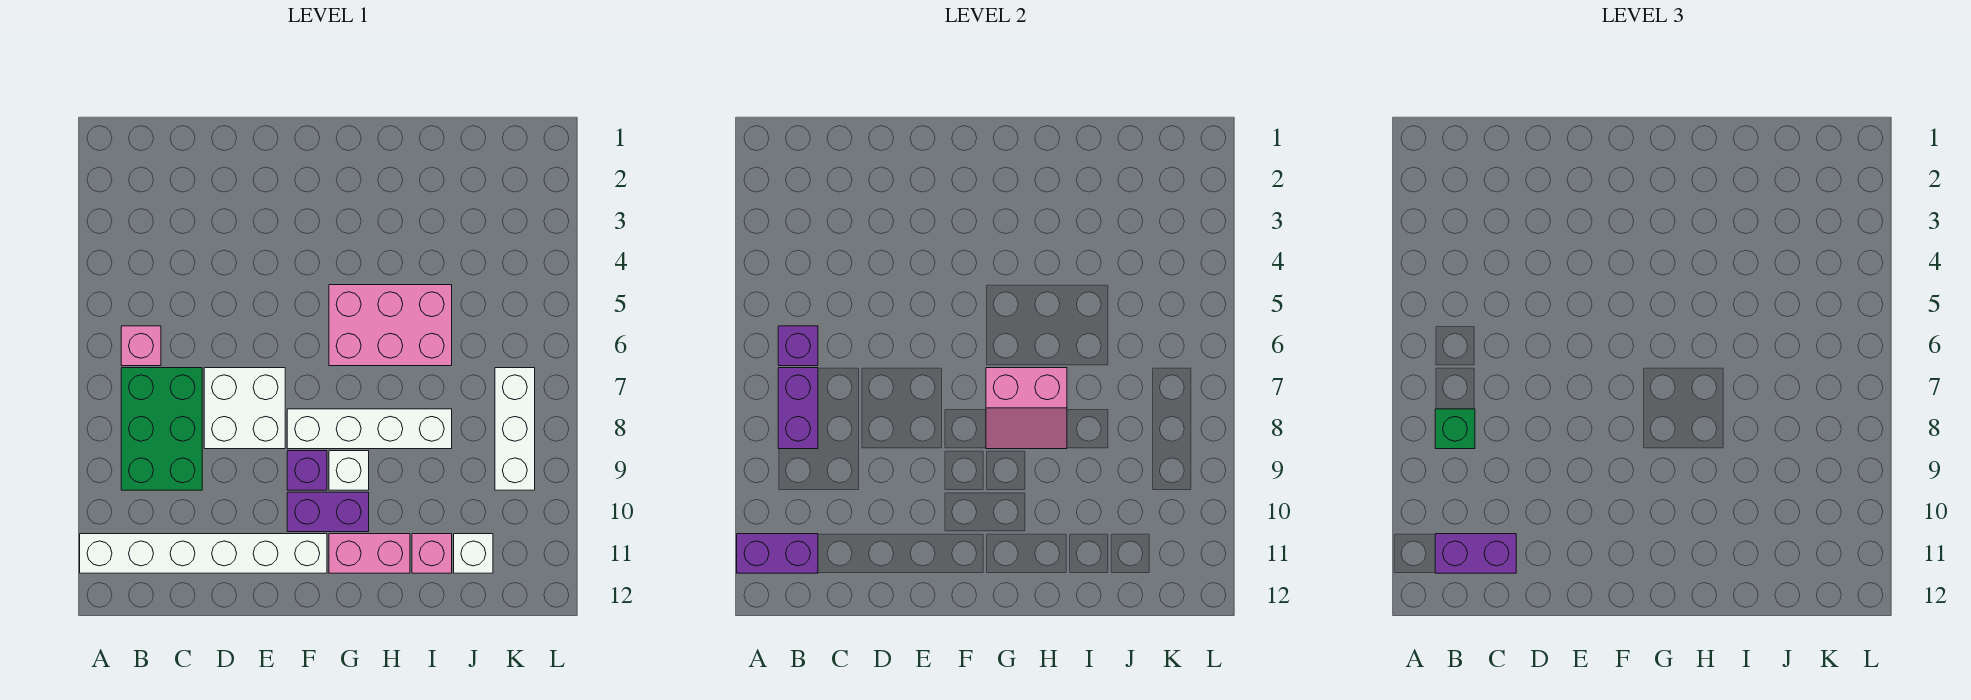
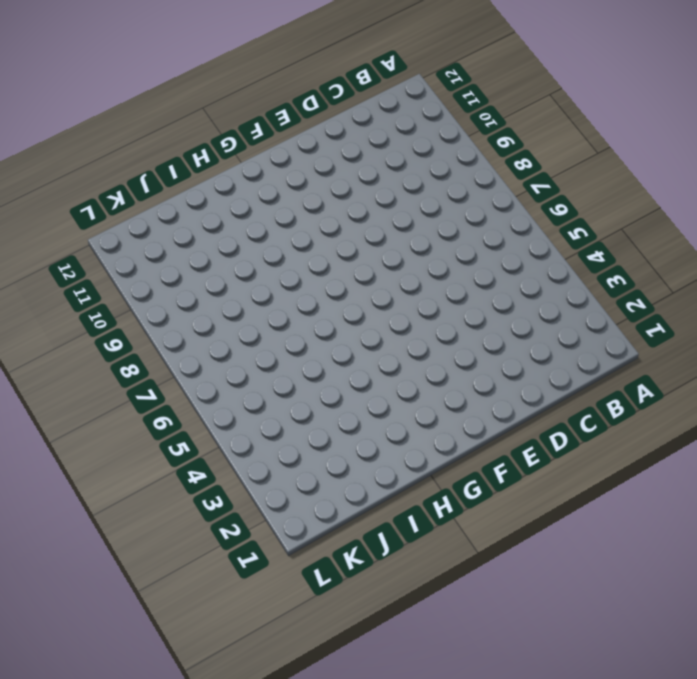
none -> white brick A11:F11 level 1
none -> pink brick B6 level 1
none -> green brick B7:C9 level 1

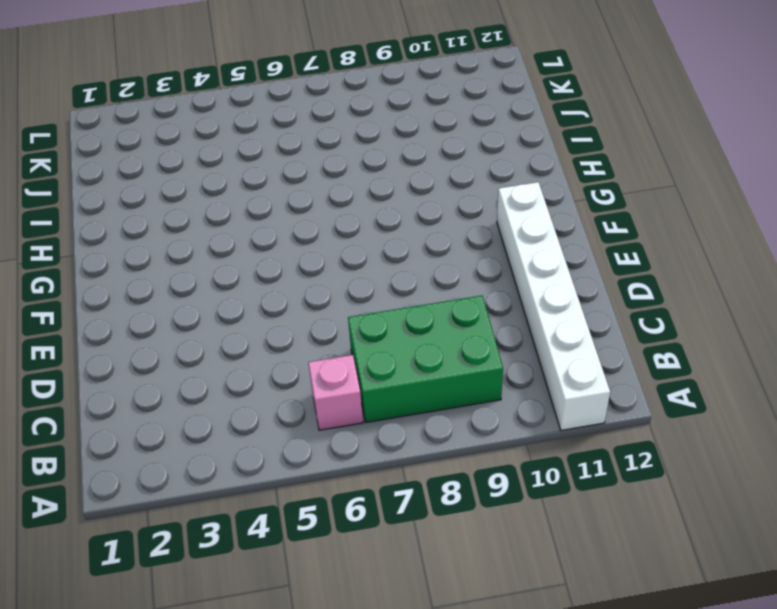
none -> white brick D7:E8 level 1
none -> white brick F8:I8 level 1
none -> purple brick F9 level 1

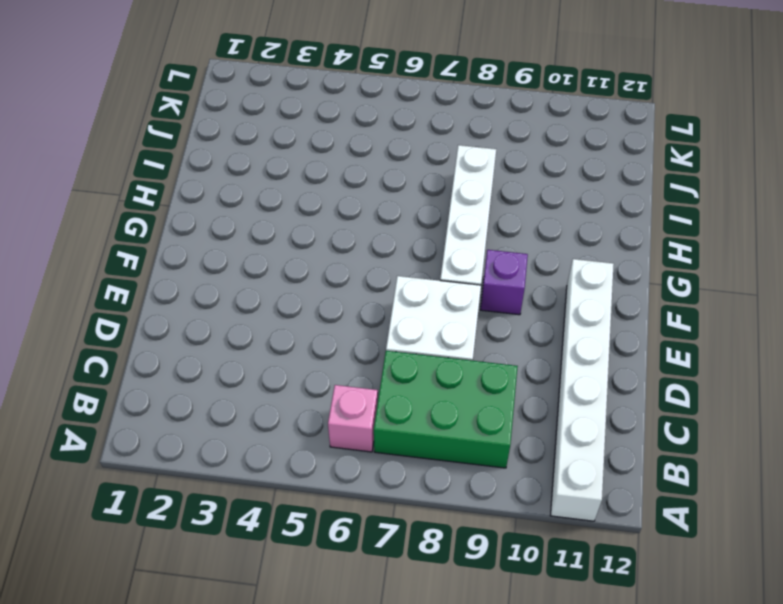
none -> purple brick F10:G10 level 1
none -> pink brick G5:I6 level 1
none -> white brick G9 level 1

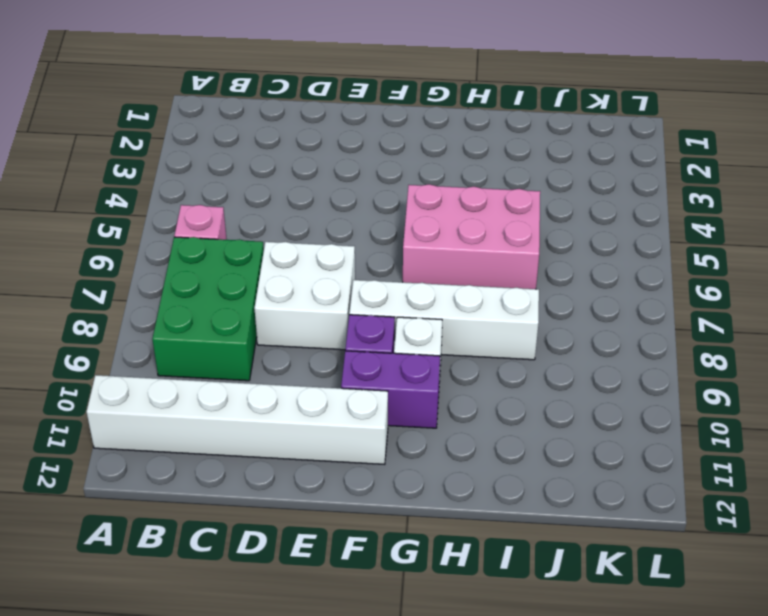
none -> pink brick G11:H11 level 1
none -> pink brick I11 level 1
none -> white brick J11 level 1

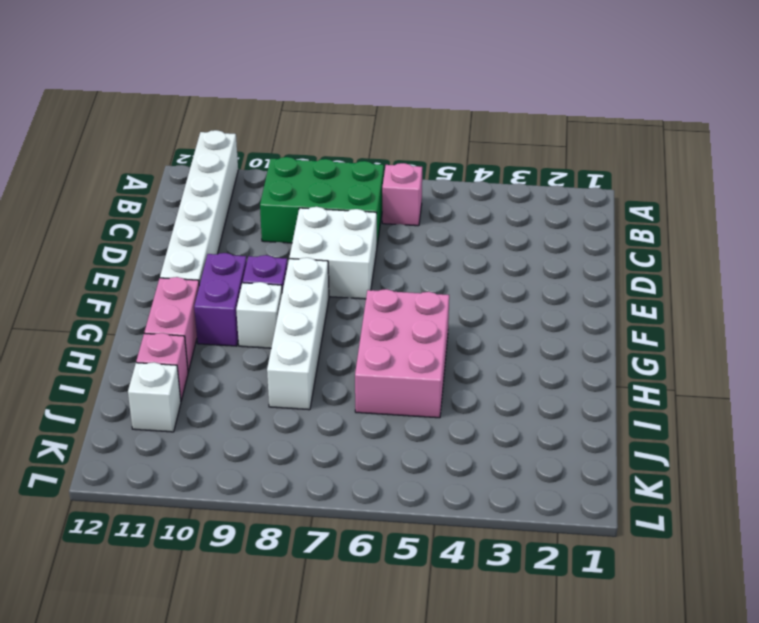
none -> white brick K7:K9 level 1
none -> purple brick A11:B11 level 2
none -> purple brick B6 level 2

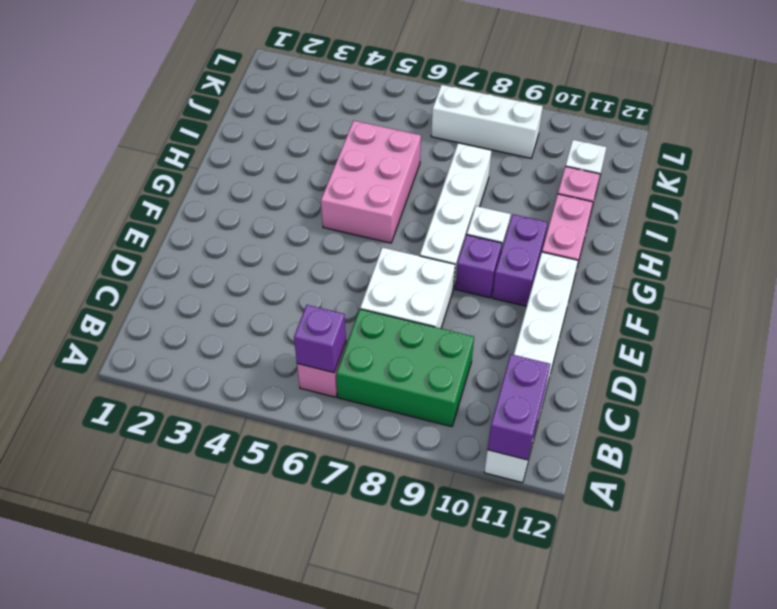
none -> purple brick B7:B8 level 2
none -> pink slope G7:H8 level 2 top 7
none -> green brick B8 level 3

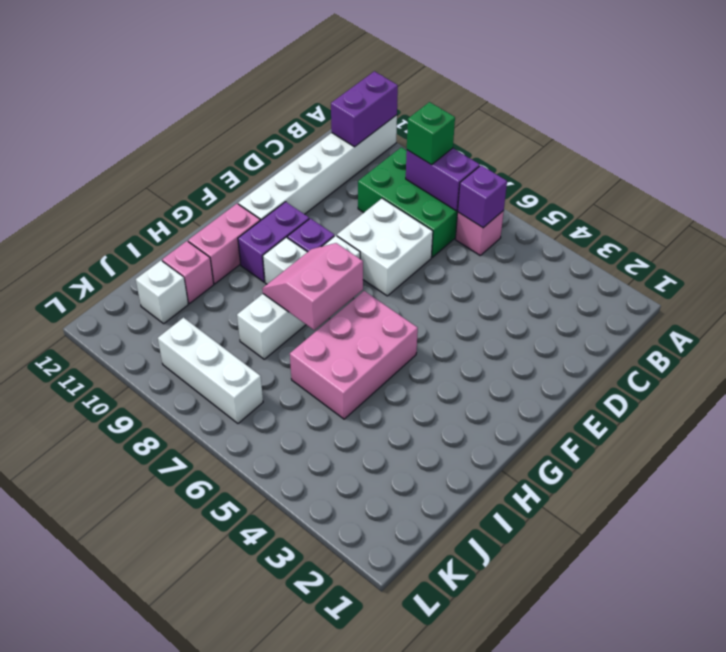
none -> purple brick B11:C11 level 3

